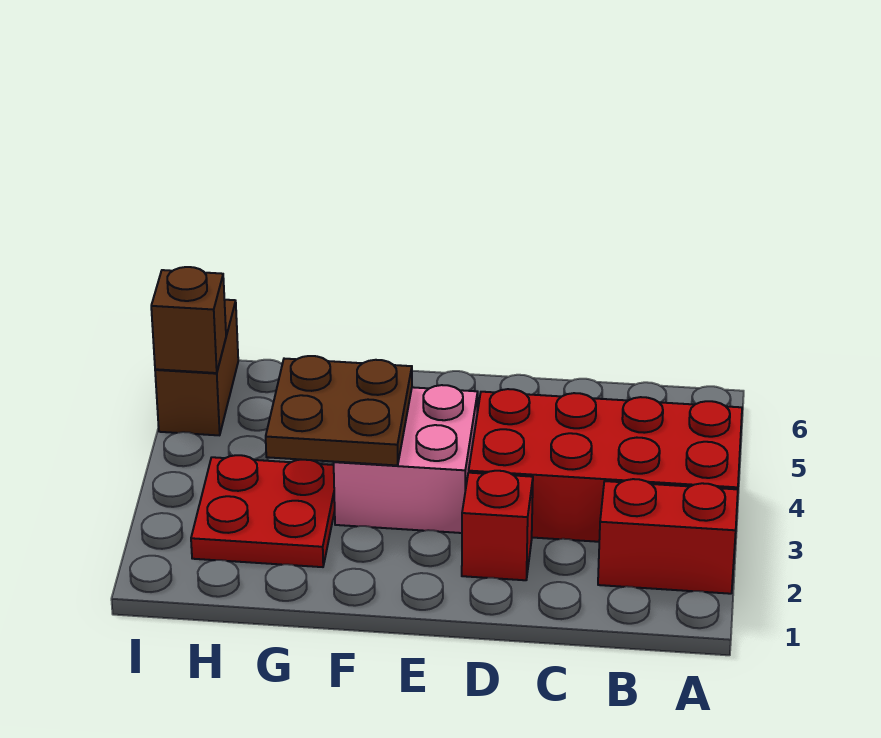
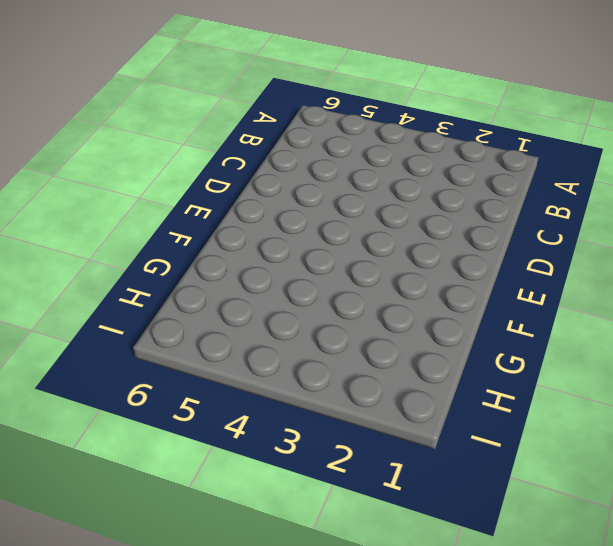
none -> red brick A2:B2 level 1
none -> red brick A3:D4 level 1

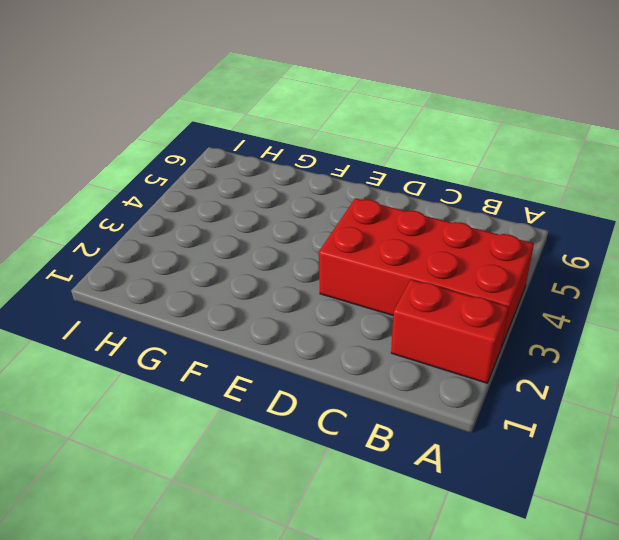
none -> red brick D2 level 1
none -> pink brick E3:F4 level 1

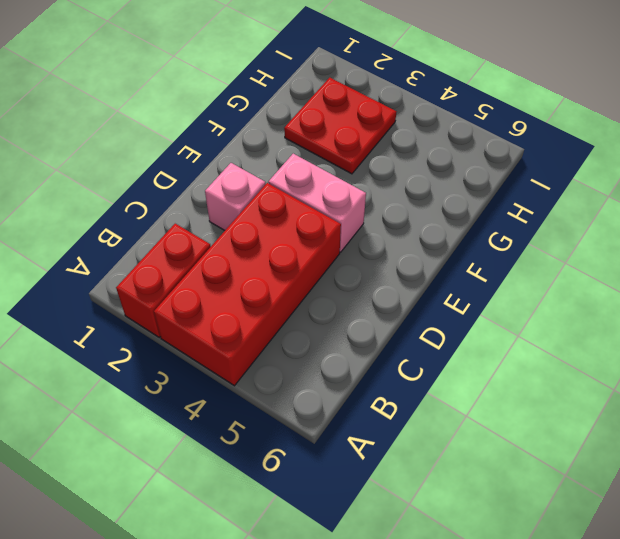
pink brick D2 level 1 -> red brick D2 level 1
pink brick E3:E4 level 1 -> pink brick E3:F4 level 1
none -> brown brick I5:I6 level 1
none -> brown plate F3:G4 level 2

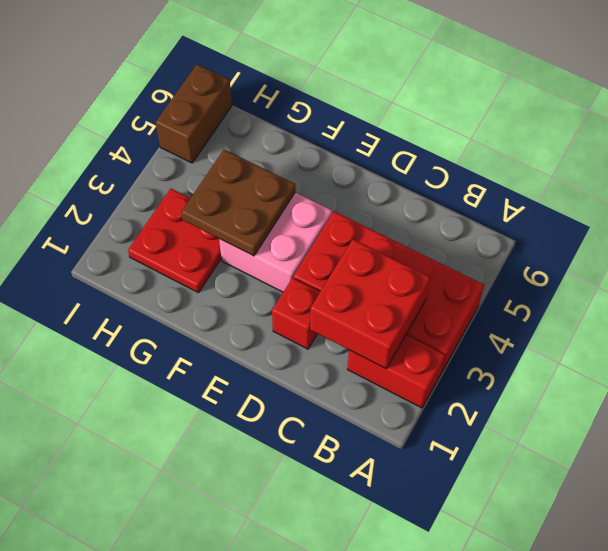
red brick B2:C3 level 2 -> none
none -> brown brick I5 level 2

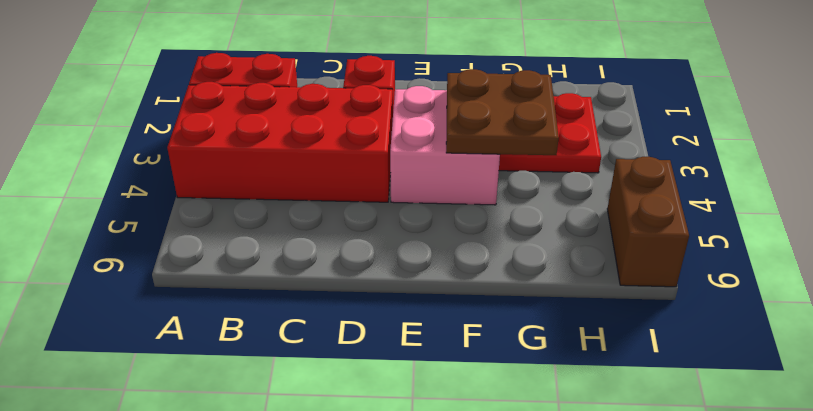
none -> brown brick I5 level 2

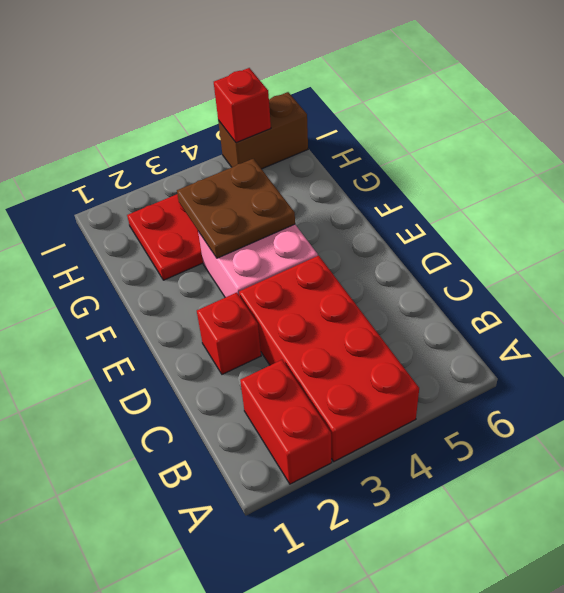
red brick I5 level 2 -> brown brick I5 level 2

